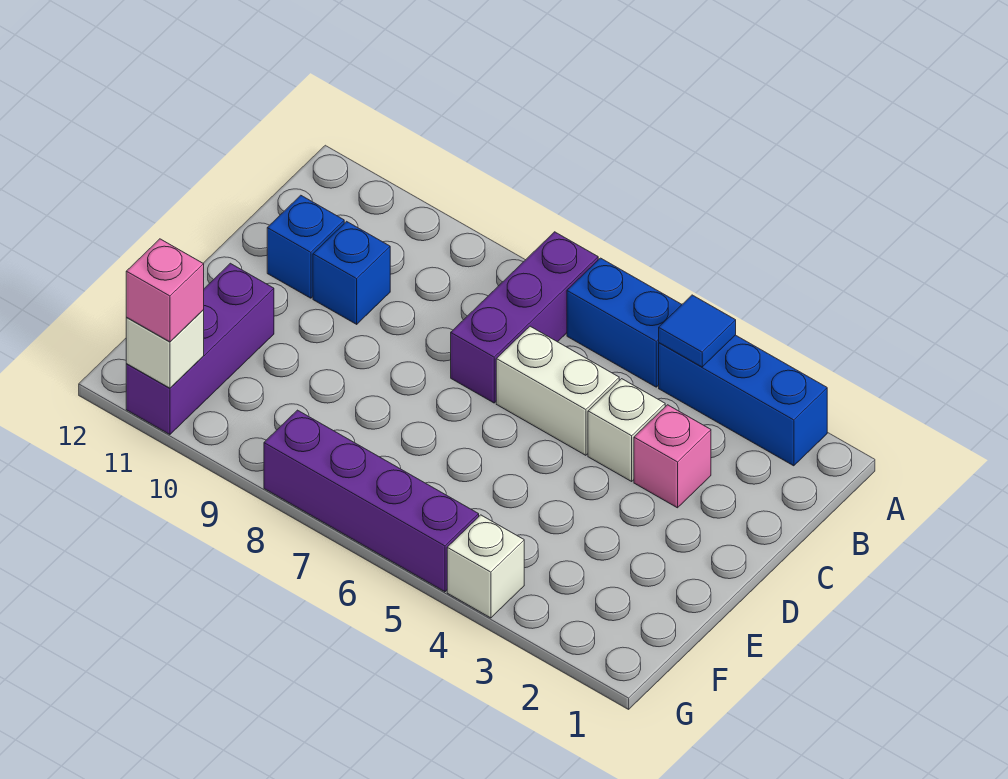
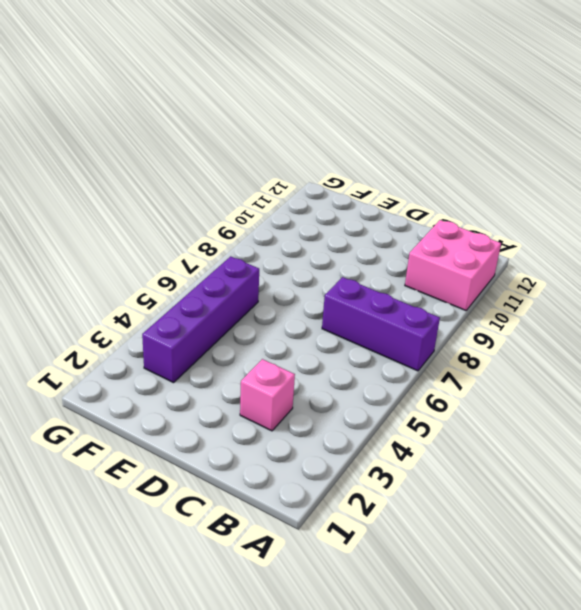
pink brick A10:B11 level 1 -> none
purple brick F3:F6 level 1 -> purple brick G5:G8 level 1
none -> blue brick A2:A4 level 1
none -> blue brick A5:A6 level 1
none -> white brick C4 level 1

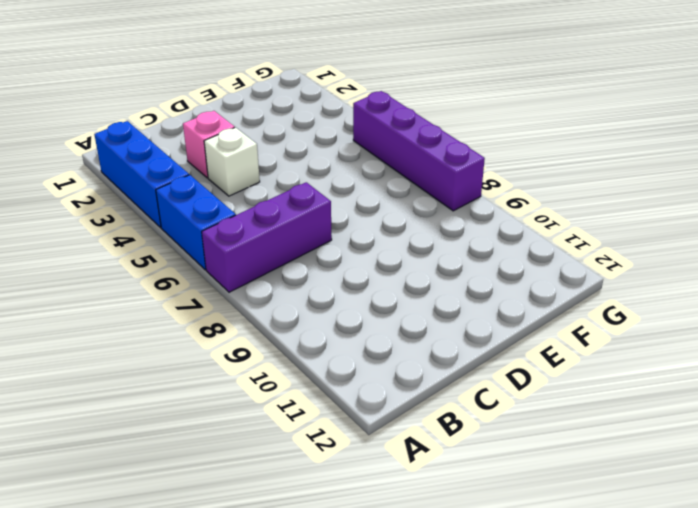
none -> white brick C5:C6 level 1
none -> blue brick C10 level 1
none -> blue brick C11 level 1

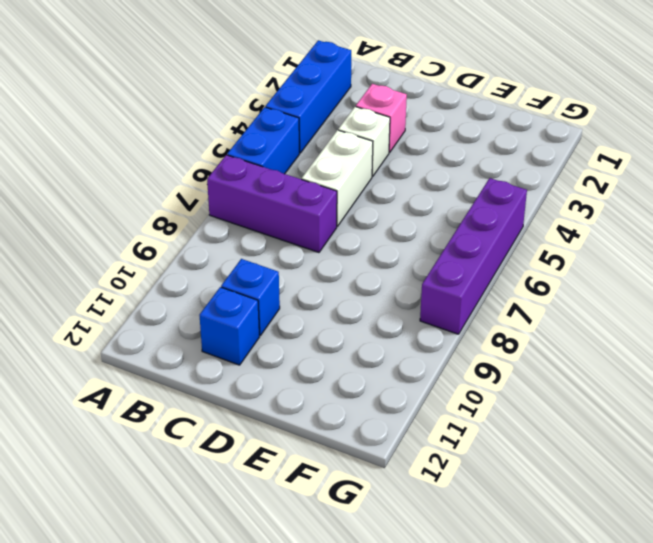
none -> purple brick E11:G11 level 1
none -> white brick G4 level 1
none -> blue tile A4 level 2

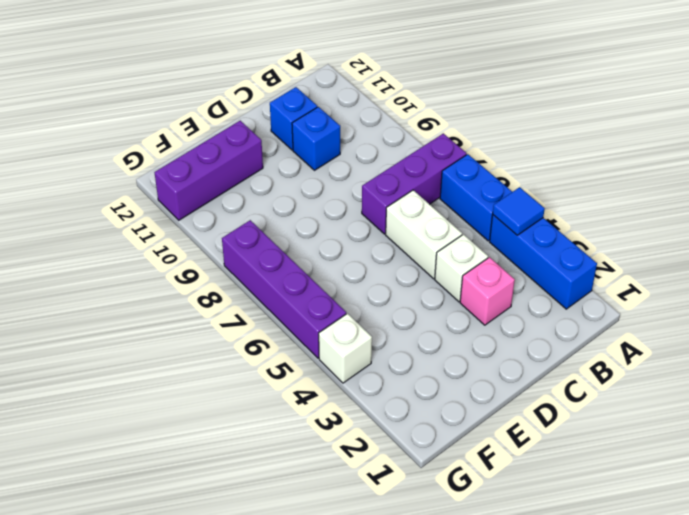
none -> white brick G11 level 2
none -> pink brick G11 level 3

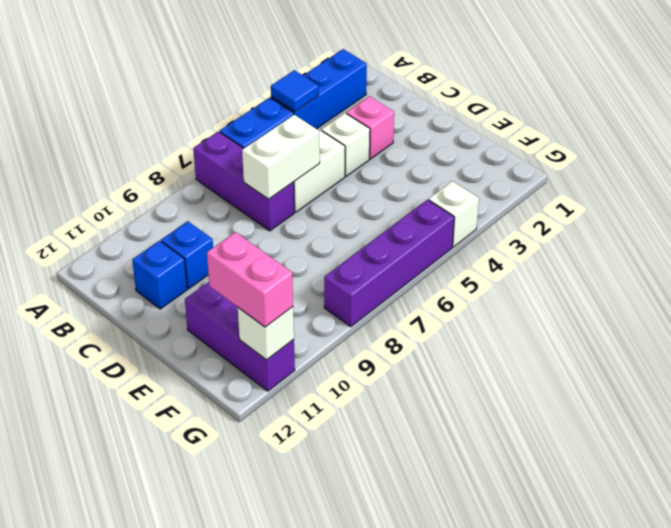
white brick C6:C7 level 2 -> none
pink brick F11:G11 level 3 -> pink brick G11 level 3

